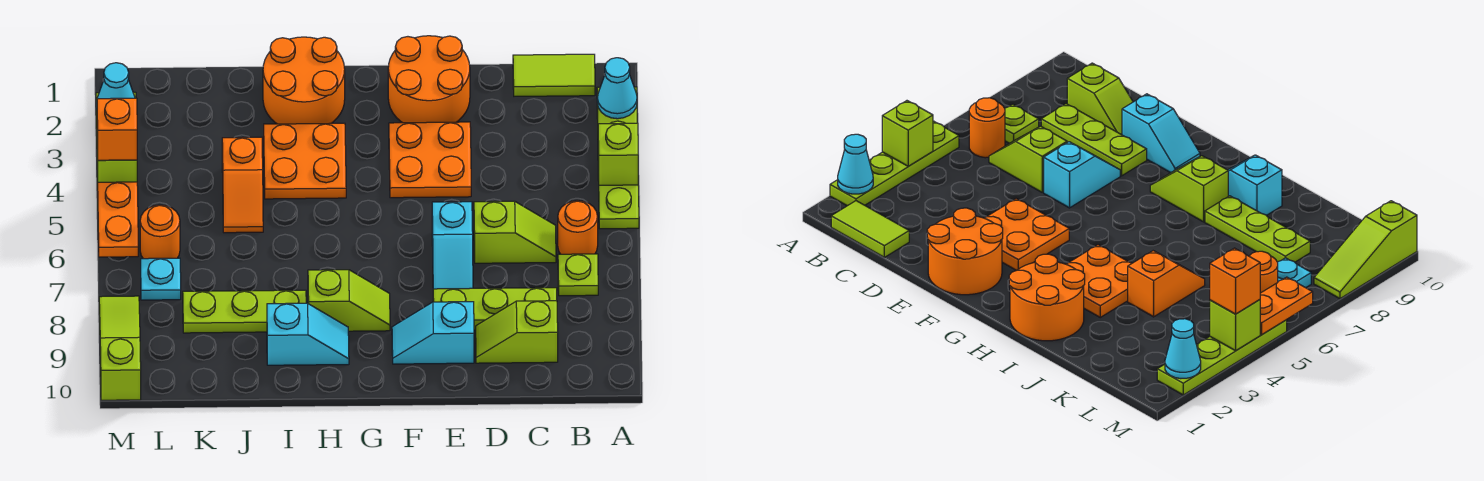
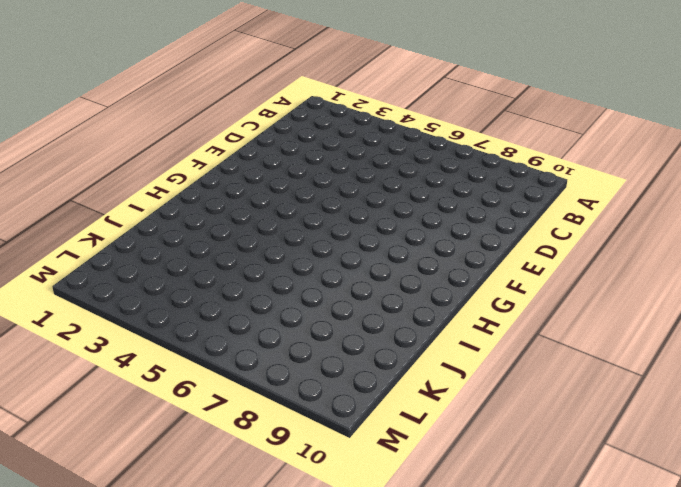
none -> lime plate A2:A5 level 1
none -> lime tile B1:C1 level 1
none -> orange round brick B6 level 1

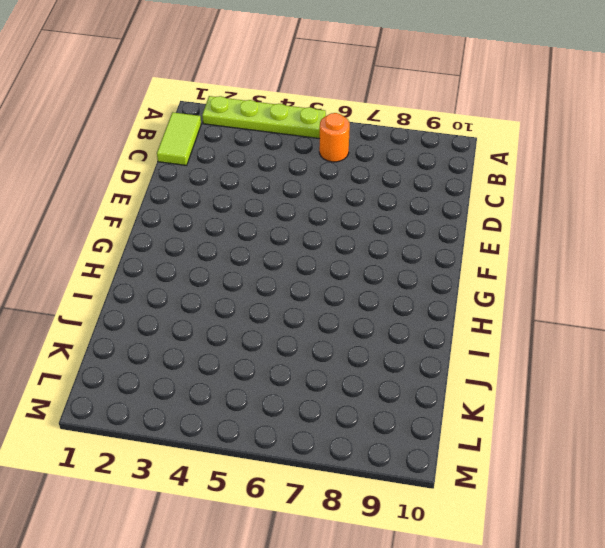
none -> lime plate B7 level 1
none -> lime slope C6:D6 level 1 top D
none -> lime plate C8:E8 level 1

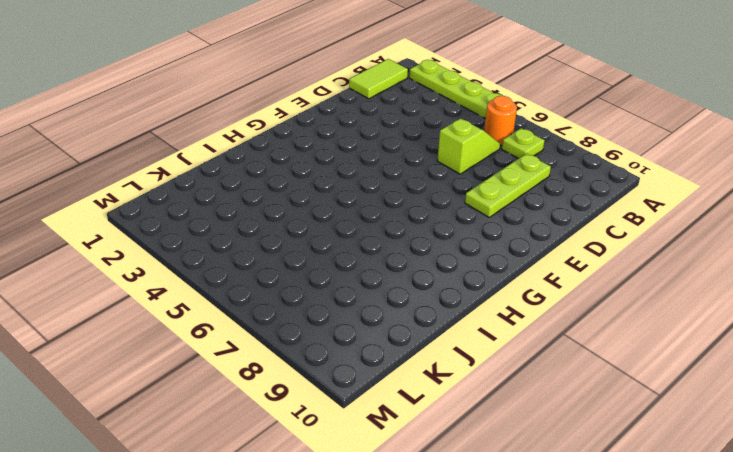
none -> lime slope C9:D9 level 1 top C
none -> orange round brick E1:F2 level 1
none -> orange plate E3:F4 level 1

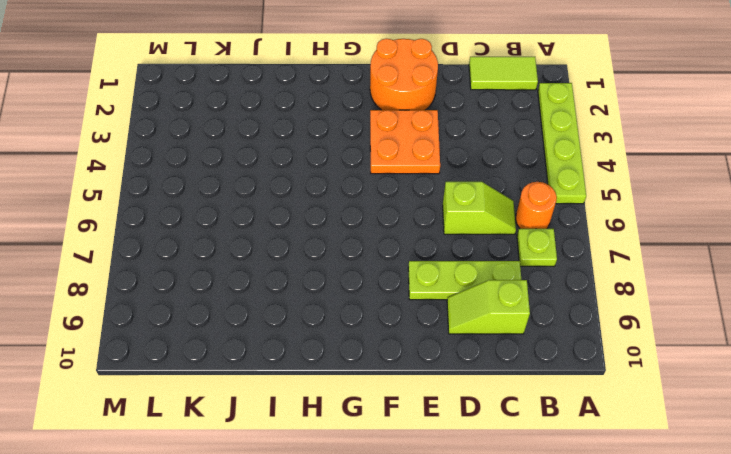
none -> cyan slope E6:E7 level 1 top 6
none -> cyan slope E9:F9 level 1 top E
none -> lime slope G8:H8 level 1 top H

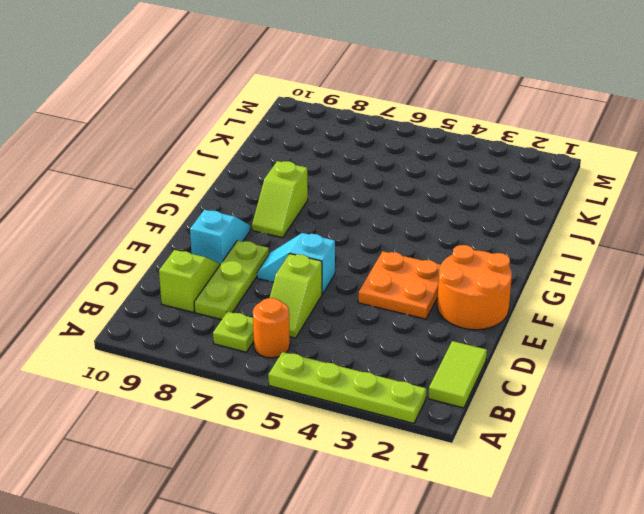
none -> orange round brick H1:I2 level 1
none -> orange plate H3:I4 level 1
none -> cyan slope H9:I9 level 1 top I

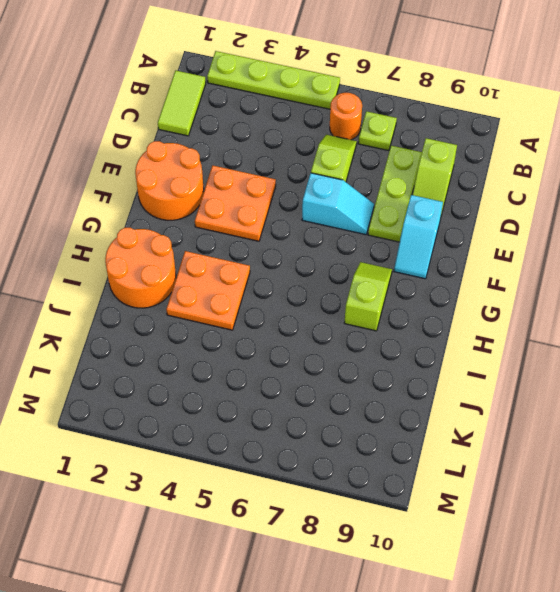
none -> cyan slope H9:I9 level 1 top I
none -> lime plate I8:K8 level 1
none -> orange slope J4:J5 level 1 top 4

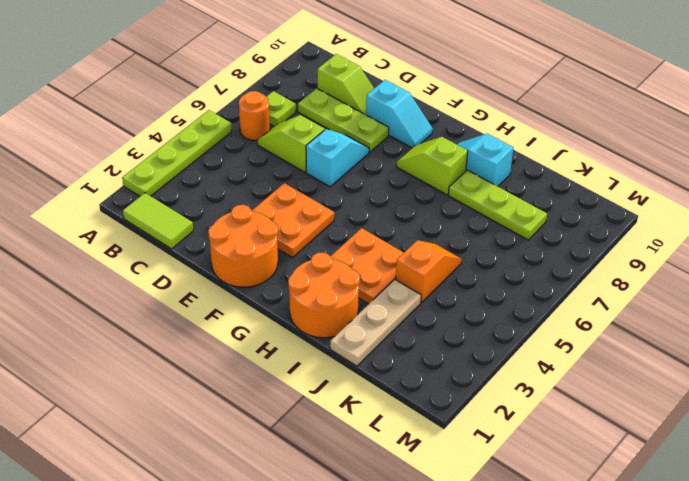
tan plate J1:J3 level 1 -> none
none -> orange round brick L6 level 1
none -> cyan plate L7 level 1
none -> lime plate M2:M5 level 1

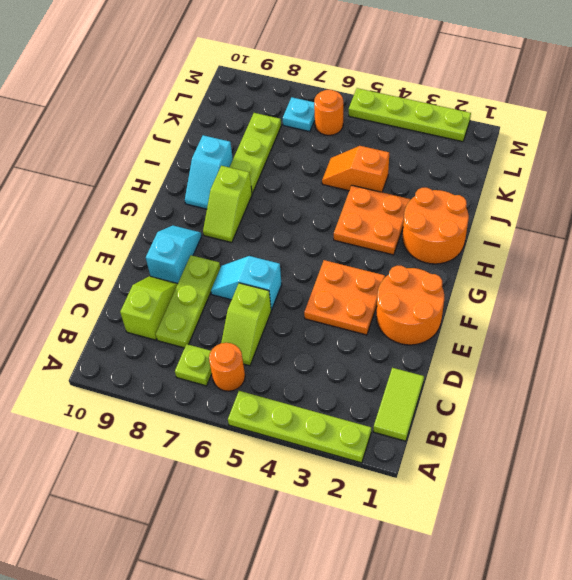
none -> lime slope M8:M10 level 1 top 10
none -> cyan cone A2 level 2
none -> lime brick A4 level 2

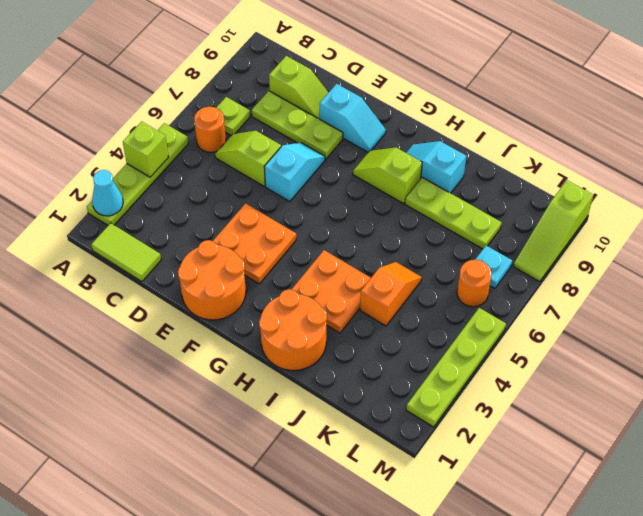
none -> cyan cone M2 level 2
none -> lime brick M4 level 2
none -> orange plate M5:M6 level 2

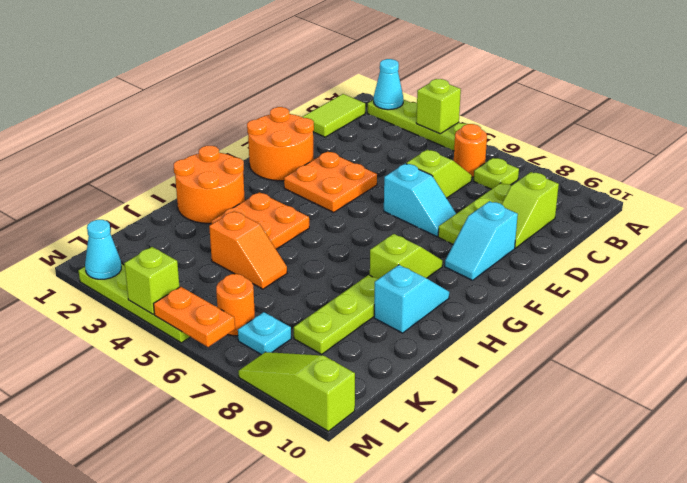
none -> orange brick M4 level 3

